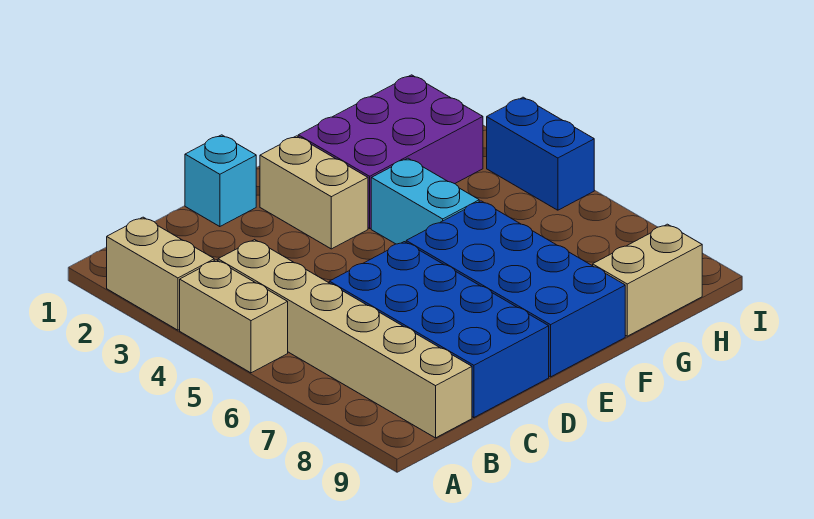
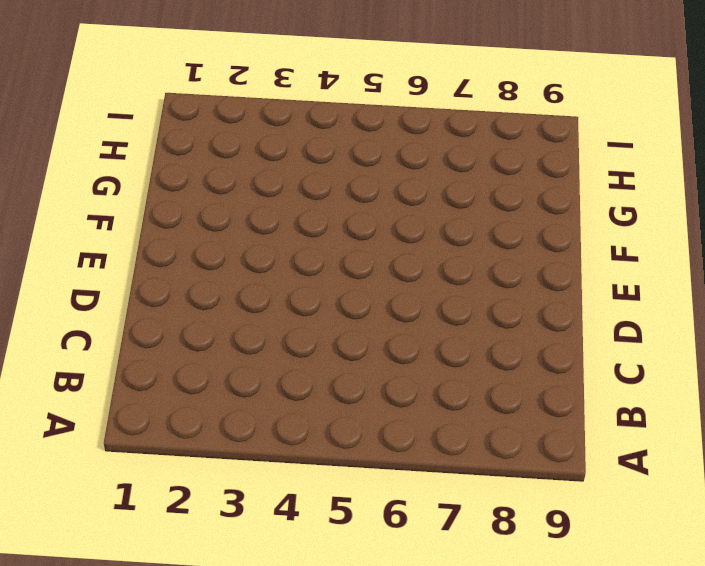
none -> tan brick A2:A3 level 1
none -> tan brick A4:A5 level 1

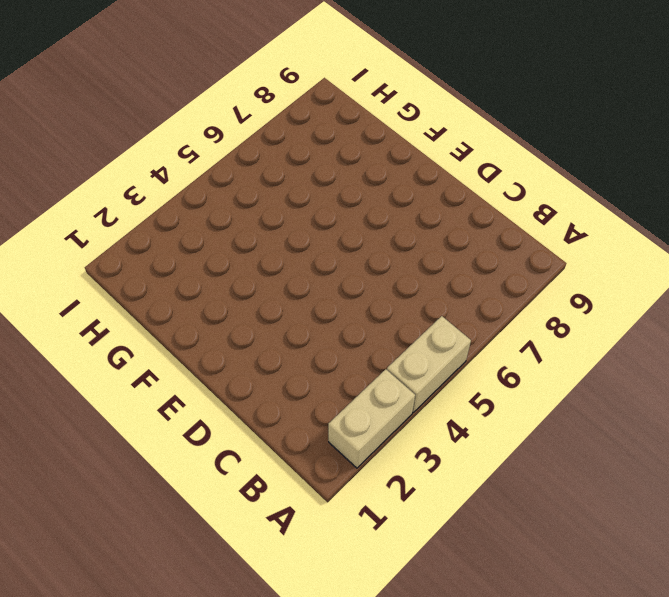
none -> tan brick B4:B9 level 1
none -> blue brick C6:D9 level 1

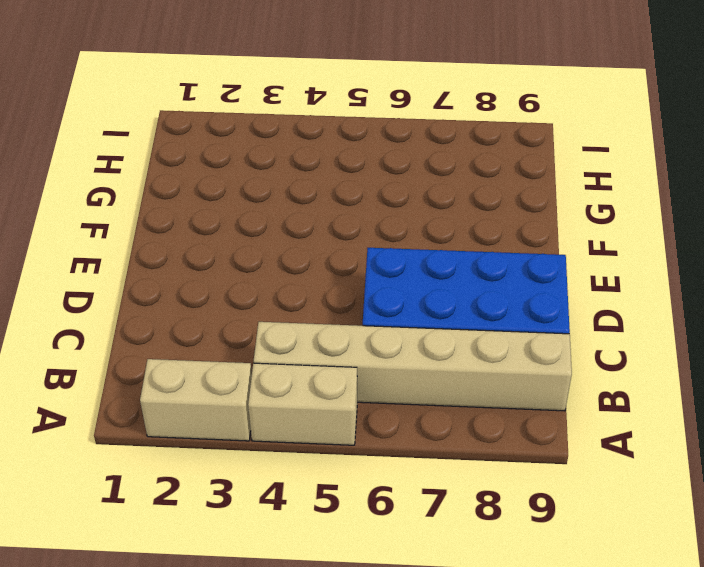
none -> cyan brick D1 level 1
none -> tan brick E2:E3 level 1

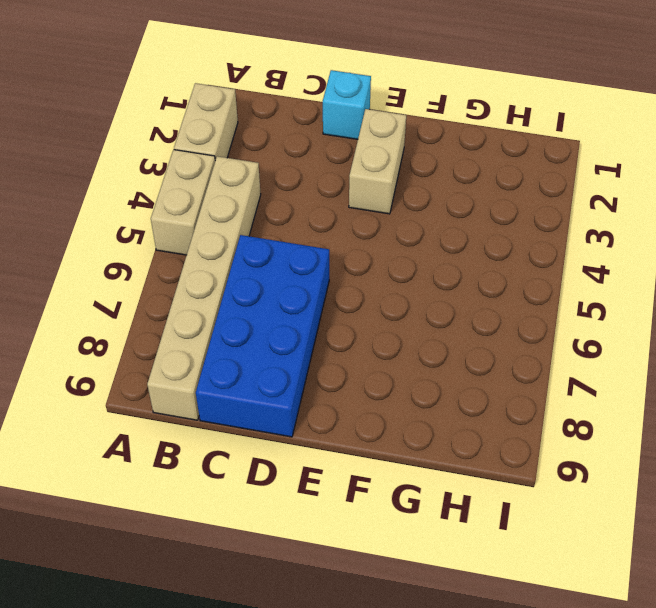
none -> blue brick E6:F9 level 1
none -> purple brick F2:H3 level 1

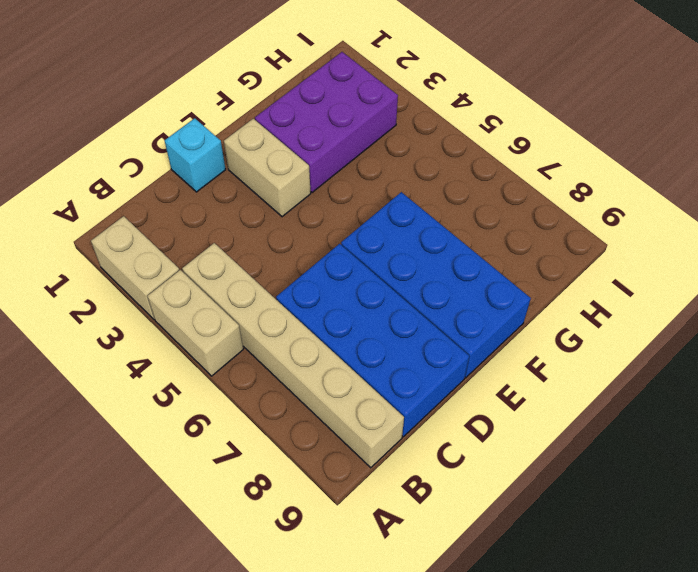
none -> cyan brick F4:F5 level 1
none -> tan brick G9:H9 level 1

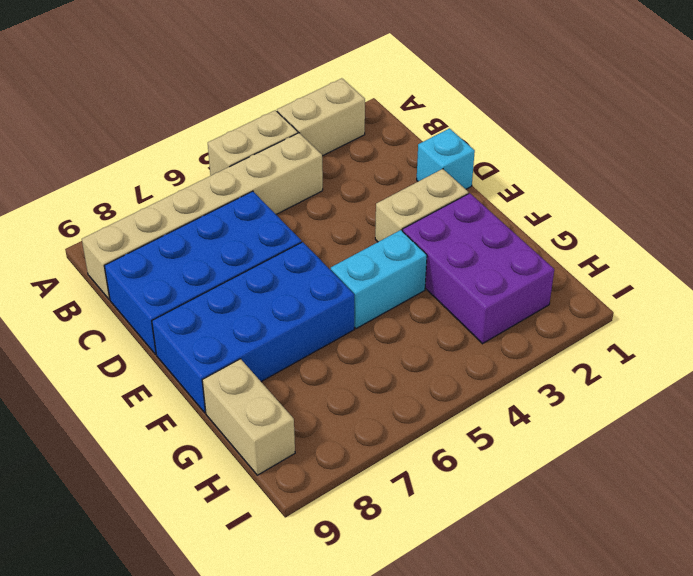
none -> blue brick I4:I5 level 1

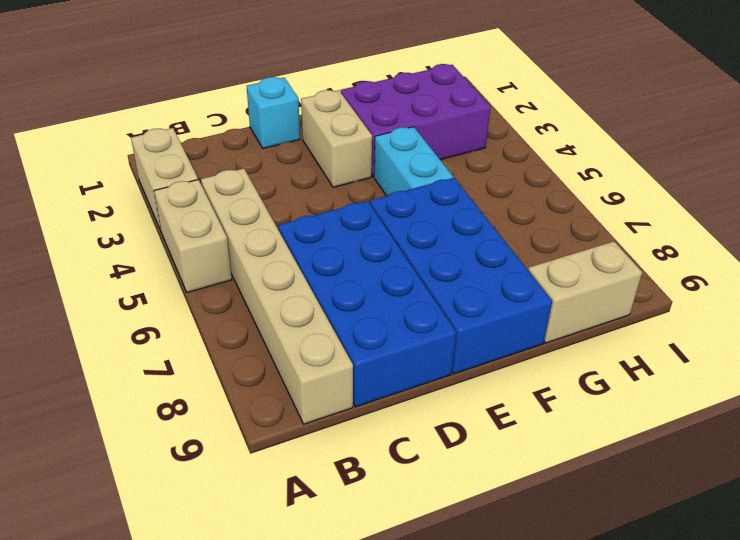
none -> blue brick I4:I5 level 1

